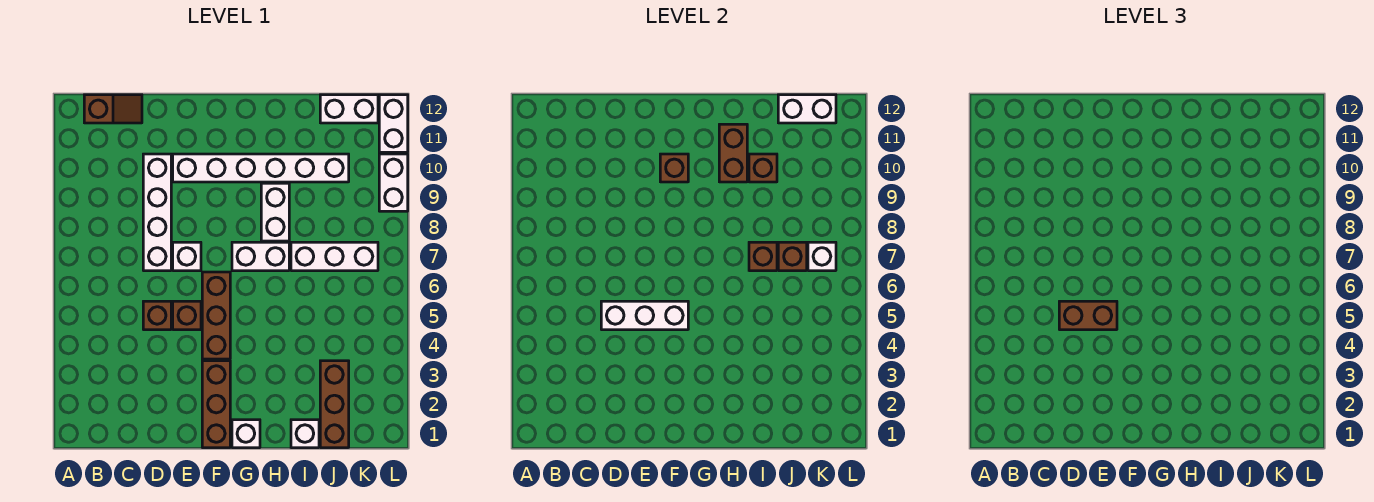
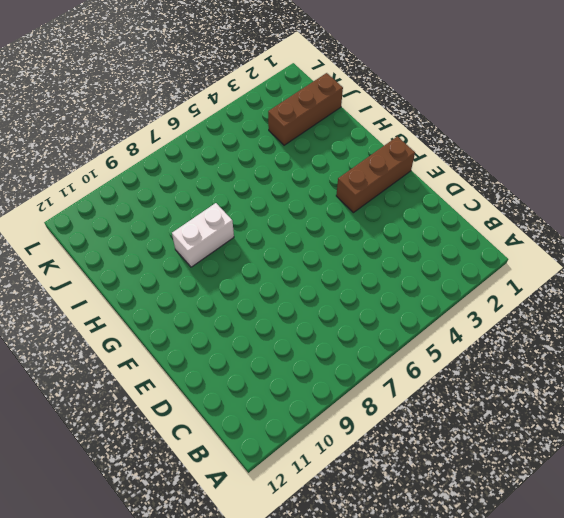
none -> brown slope B12:C12 level 1 top B
none -> brown brick D5 level 1
none -> white brick D7:D10 level 1

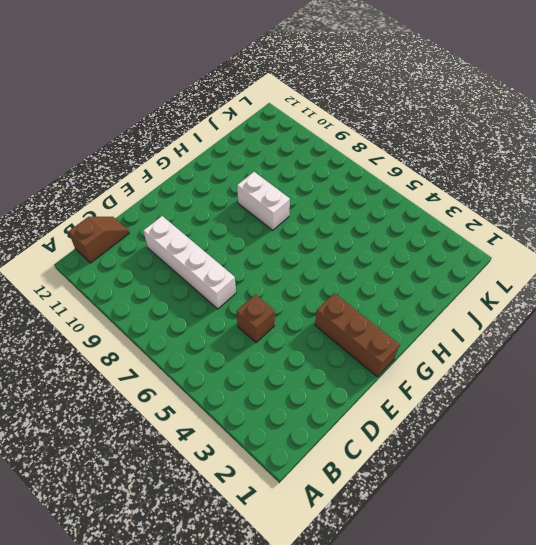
none -> brown brick E5 level 1
none -> white brick E7 level 1
none -> white brick E10:J10 level 1

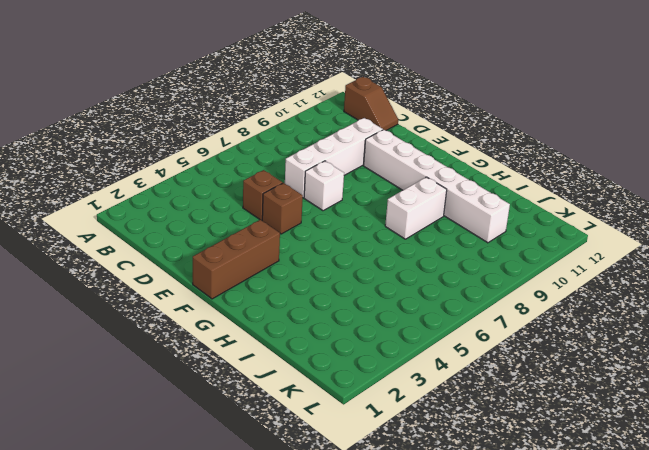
none -> brown brick F4:F6 level 1
none -> white brick G1 level 1
none -> white brick G7:H7 level 1

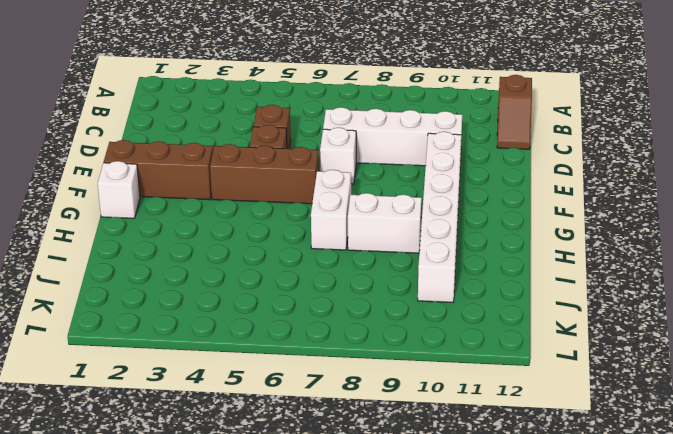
none -> white brick I1 level 1
none -> white brick I7:K7 level 1
none -> brown brick J1:J3 level 1

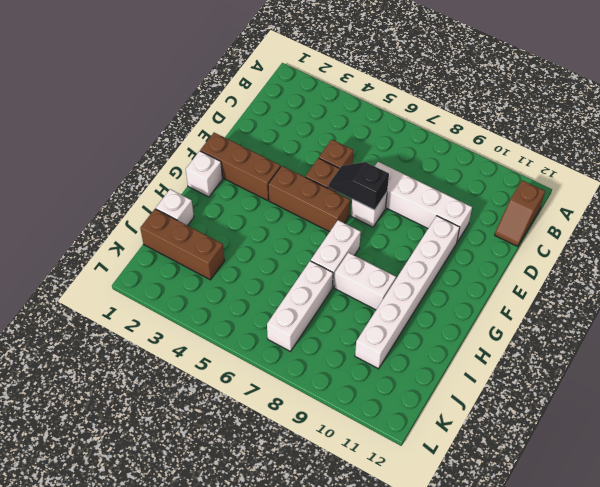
black slope E6:E7 level 2 top 7 -> none
none -> white brick J12:K12 level 1
none -> white brick L9:L10 level 1
none -> white brick L11:L12 level 1

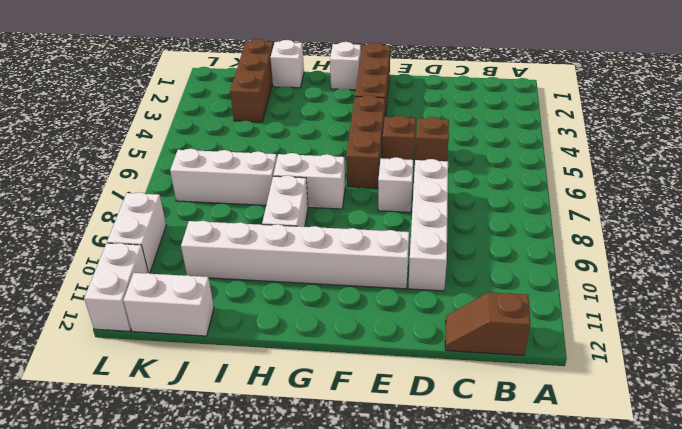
none -> white brick D5:F5 level 2
none -> brown brick F10 level 2
none -> brown brick H10:H11 level 2

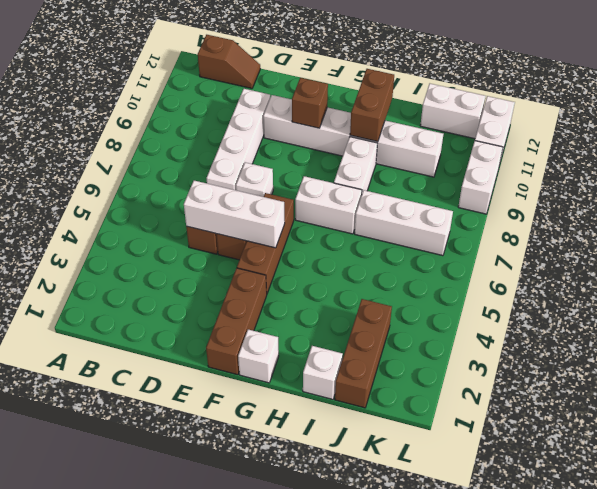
none -> brown brick I7 level 2
none -> brown brick I10 level 2
none -> brown brick J7 level 2

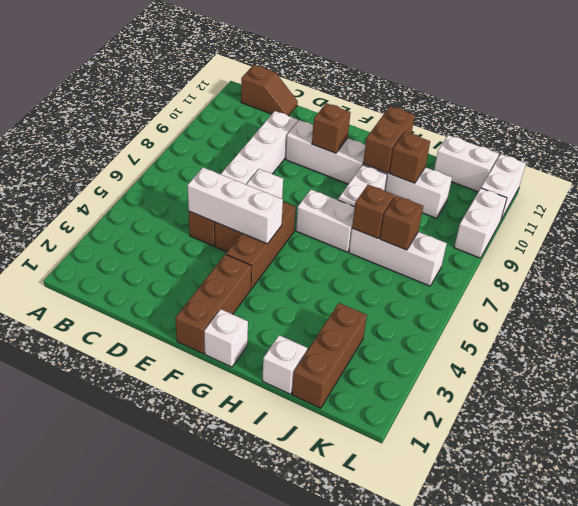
none -> white brick J12:K12 level 2
none -> white brick K7 level 2
none -> brown brick D5:E5 level 3

